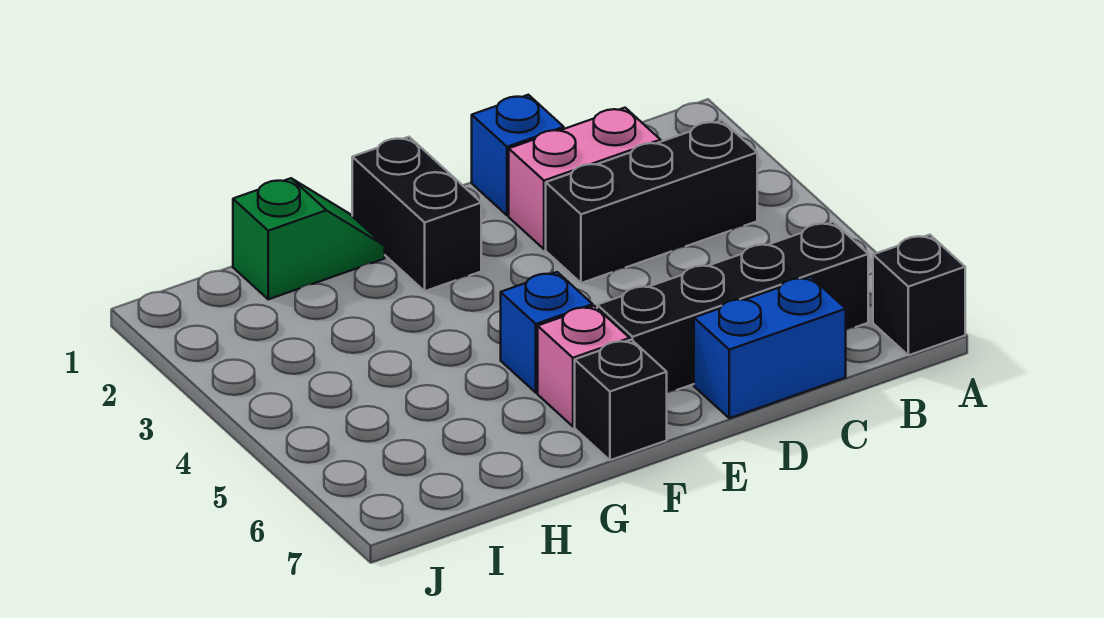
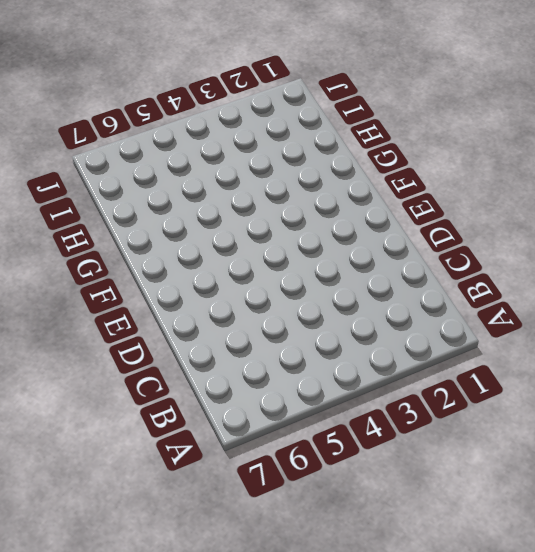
none -> black brick A7 level 1
none -> black brick B3:D3 level 1

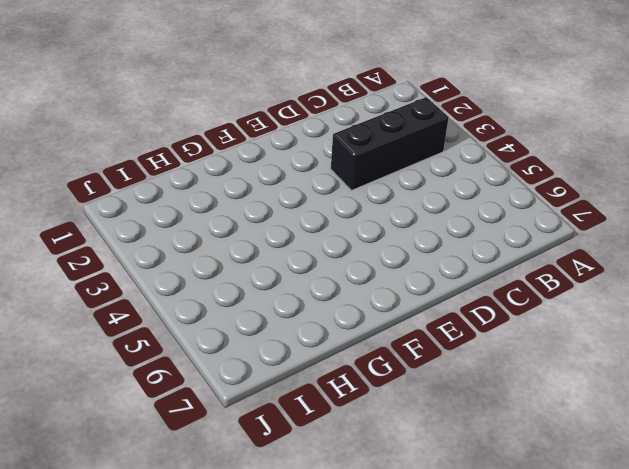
none -> black brick A7 level 1
none -> black brick B6:E6 level 1

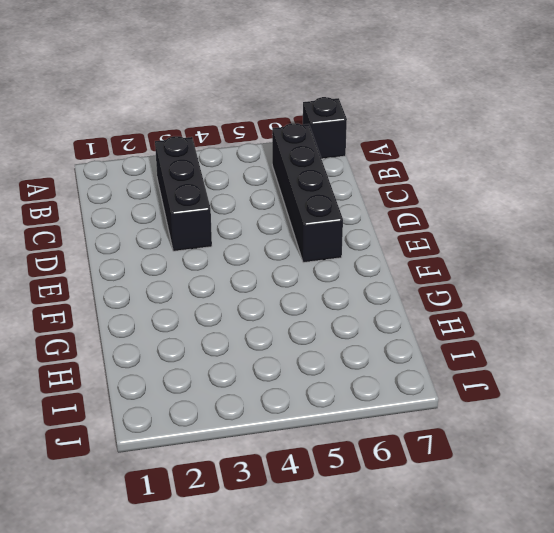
none -> pink brick C2:D2 level 1
none -> blue brick C7:D7 level 1

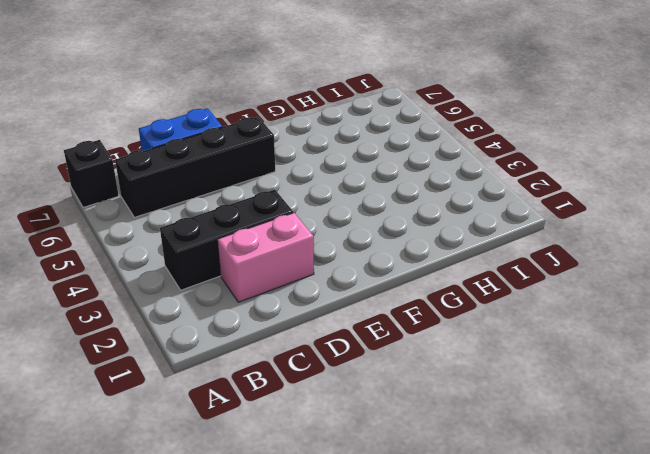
none -> blue brick D1 level 1
none -> black brick F1:F2 level 1

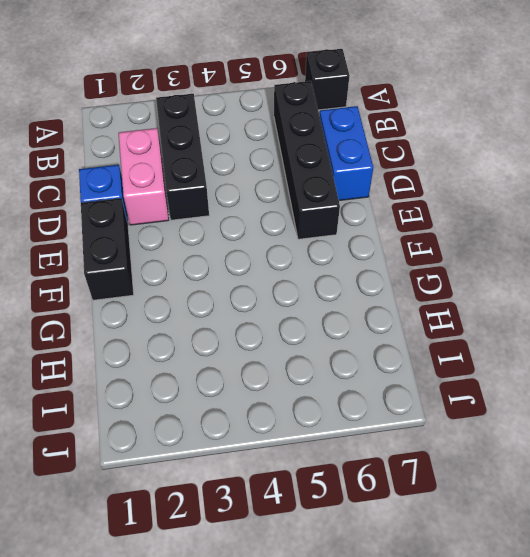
black brick E1:F1 level 1 -> black brick F1:F2 level 1
none -> blue brick F5 level 1
none -> pink brick F6 level 1

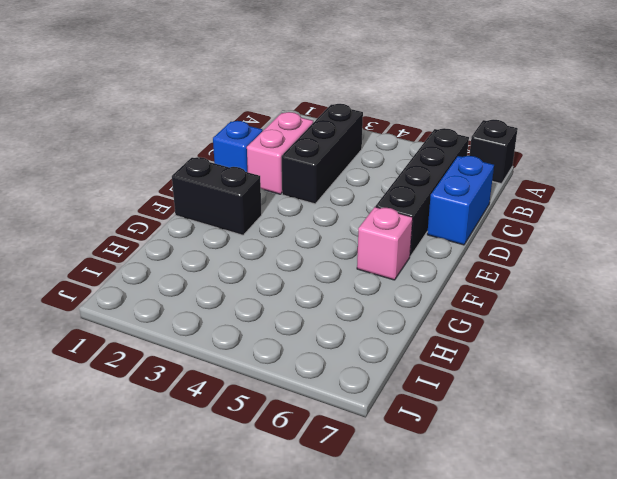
none -> blue brick F5 level 1
none -> black brick F7 level 1

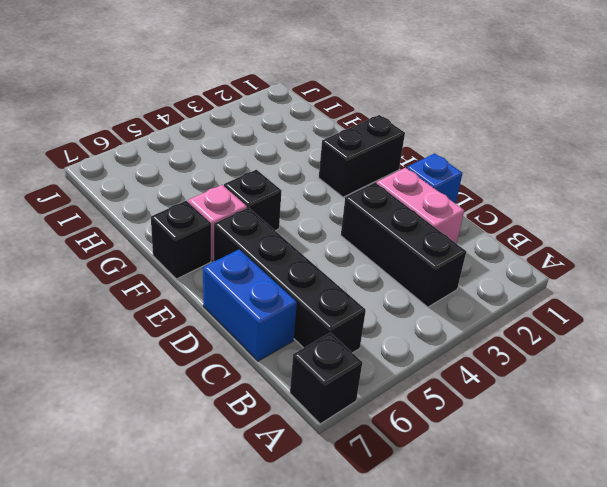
black brick F5 level 1 -> blue brick F5 level 1
none -> green slope G1:H1 level 1 top H

